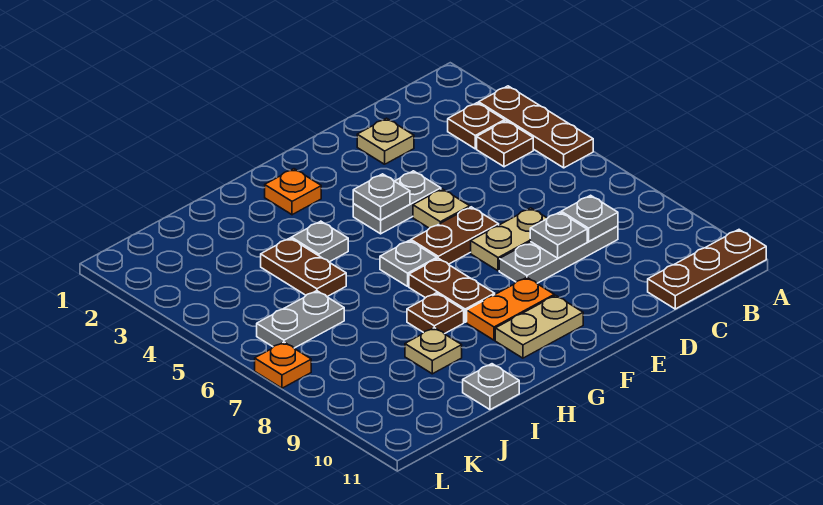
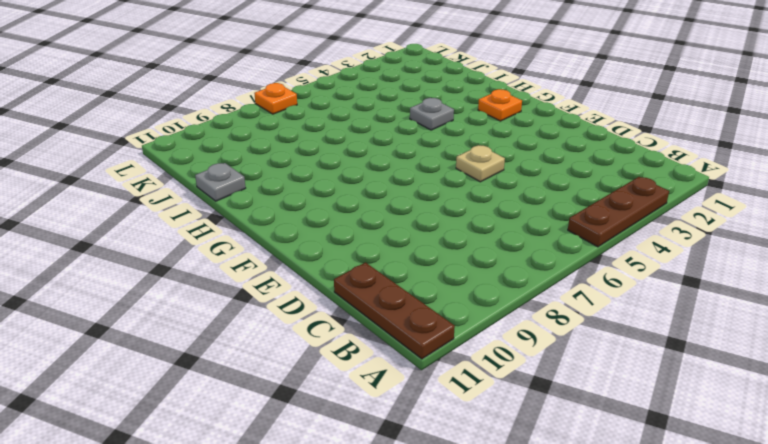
none -> brown plate B3 level 1
none -> brown plate B4 level 1
none -> grey plate C8:E8 level 1

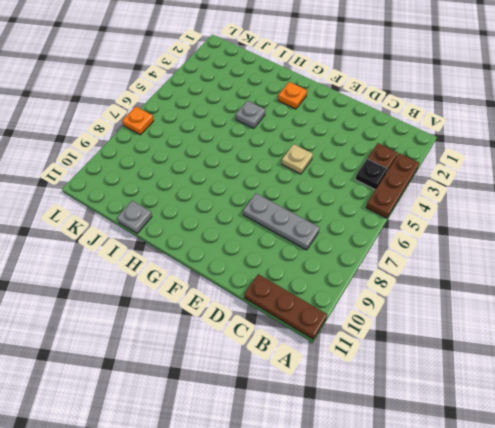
black plate B4 level 1 -> brown plate B4 level 1
none -> tan plate D2 level 1
none -> tan plate D7:E7 level 1
none -> grey plate E4:F4 level 1

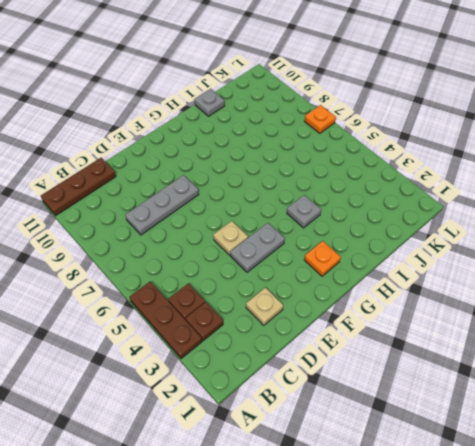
none -> tan plate D7:E7 level 1
none -> brown plate E6:F6 level 1
none -> orange plate F9:G9 level 1

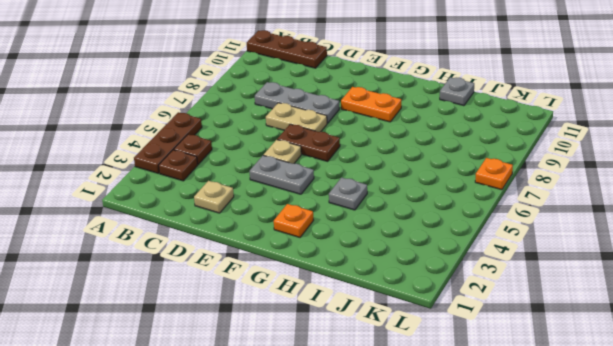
none -> tan plate F10:G10 level 1
none -> grey plate G6 level 1
none -> brown plate G7:G8 level 1

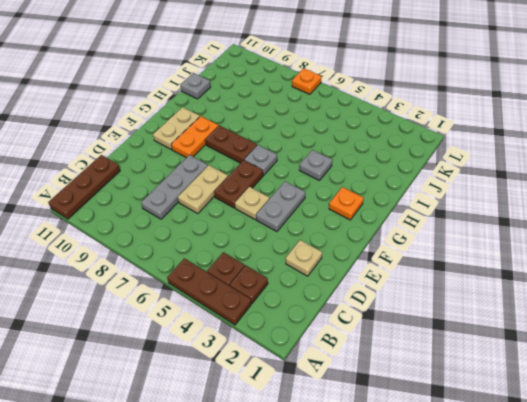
none -> brown plate H8 level 1
none -> brown plate I4:I5 level 1
none -> tan plate I9 level 1

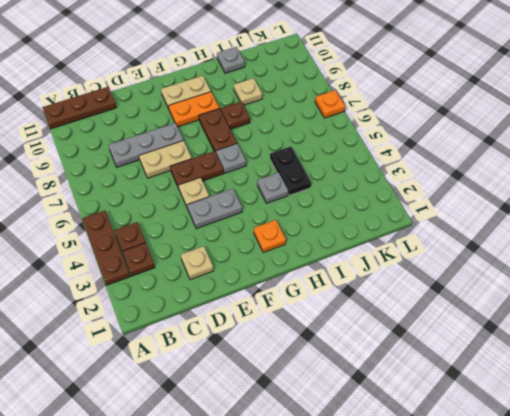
black plate I4:I5 level 1 -> brown plate I4:I5 level 1
none -> grey plate J6:K6 level 1
none -> grey plate C8 level 2
none -> grey plate D8 level 2

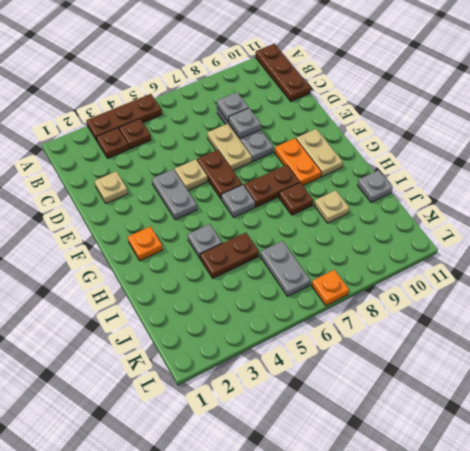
none -> grey plate F4 level 2

